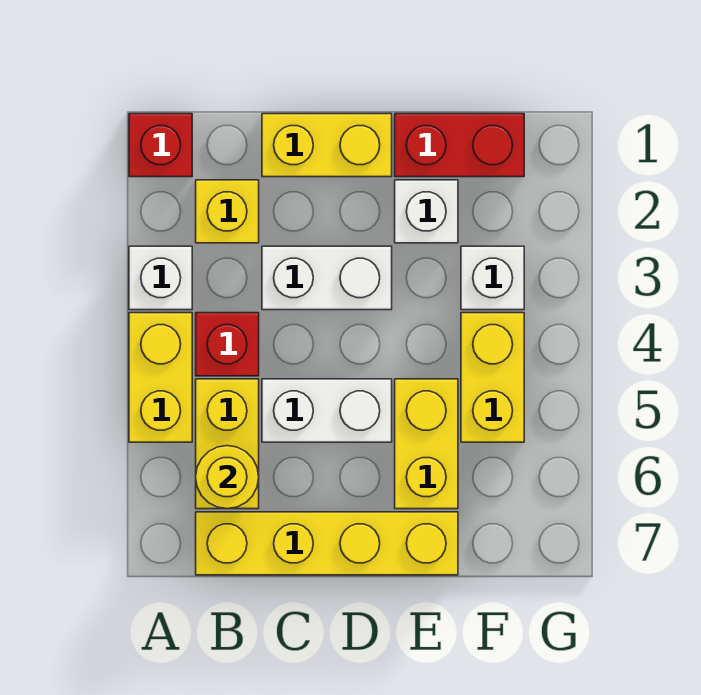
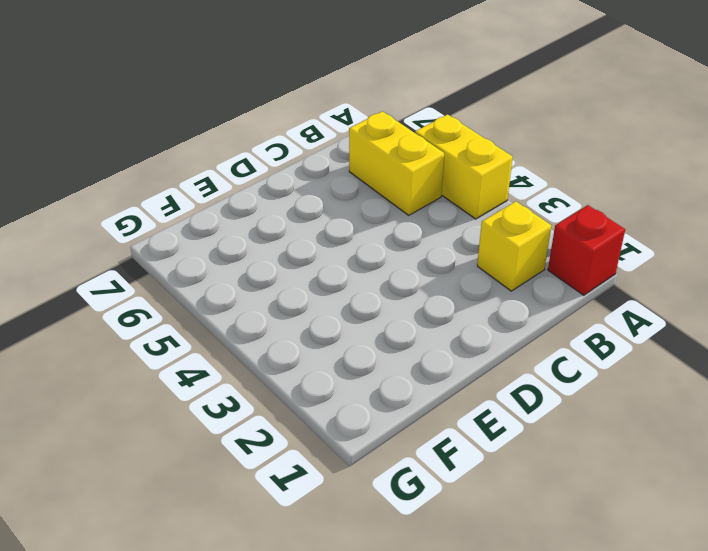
none -> white brick A3 level 1
none -> red brick B4 level 1
none -> yellow brick B7:E7 level 1

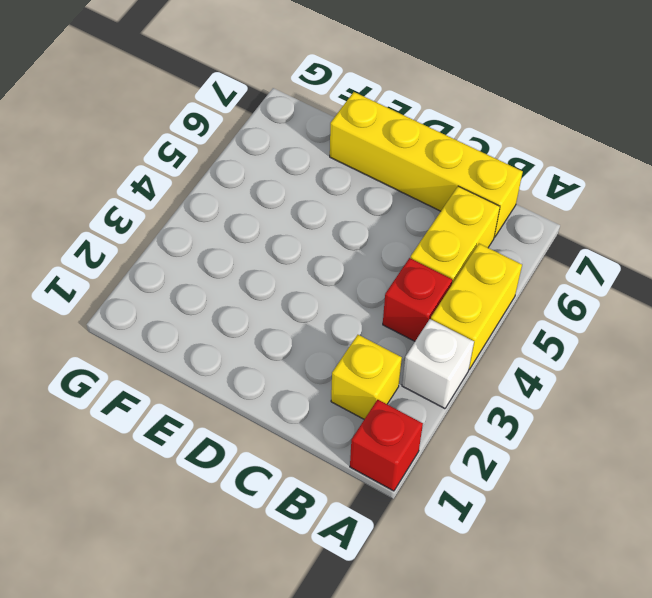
none -> yellow brick C1:D1 level 1
none -> white brick C3:D3 level 1
none -> white brick C5:D5 level 1

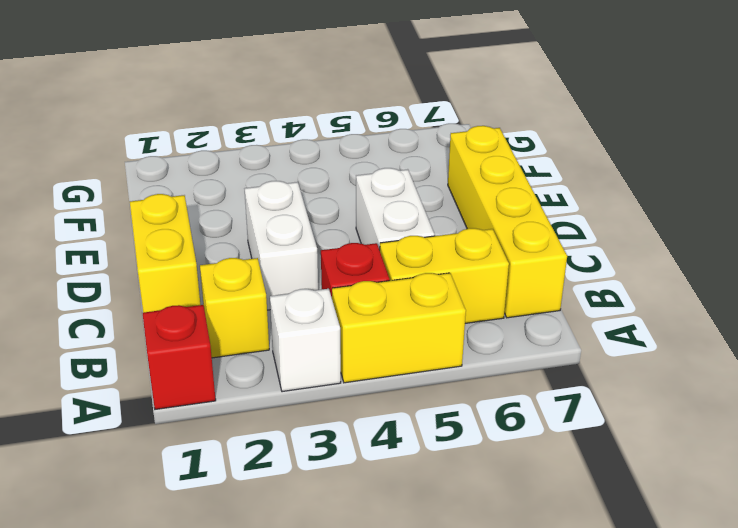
none -> red brick E1:F1 level 1
none -> white brick E2 level 1
none -> yellow brick E5:E6 level 1

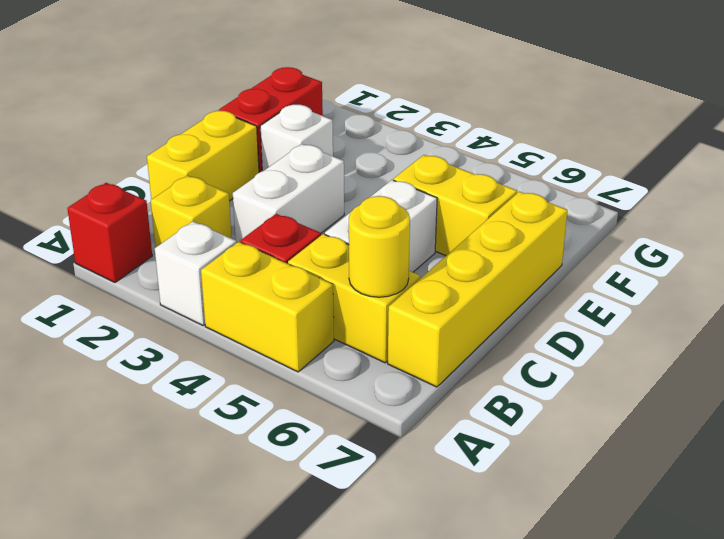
none -> white brick F3 level 1
none -> yellow brick F4:F5 level 1

